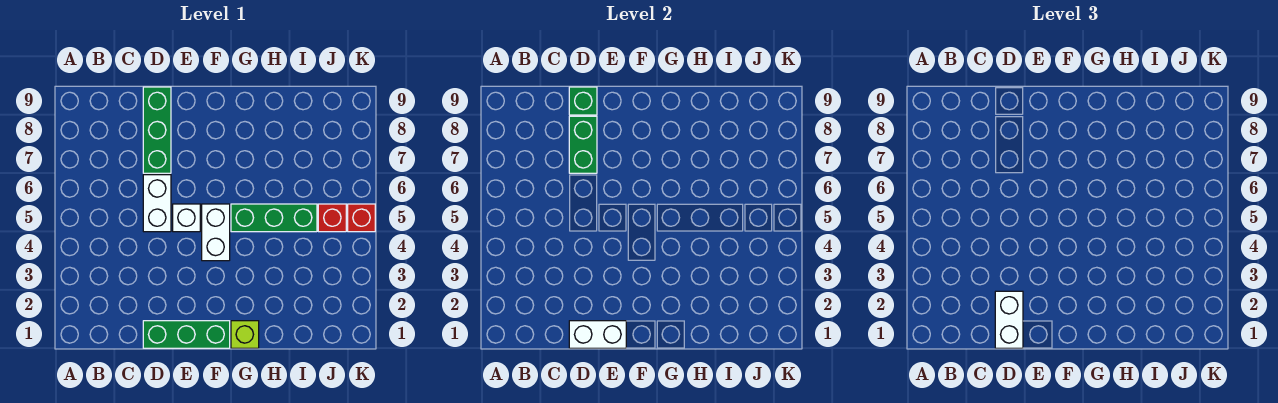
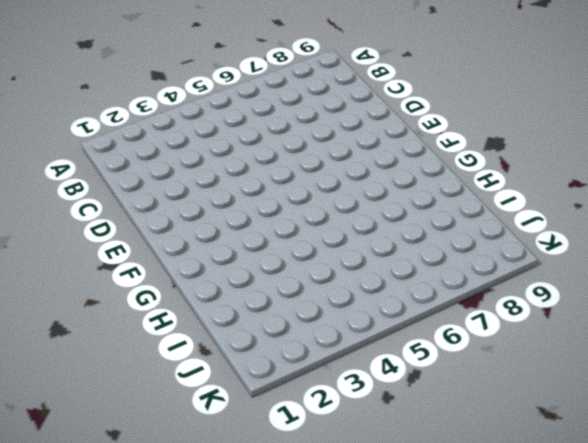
none -> green brick D1:F1 level 1
none -> white brick D5:D6 level 1
none -> green brick D7:D9 level 1

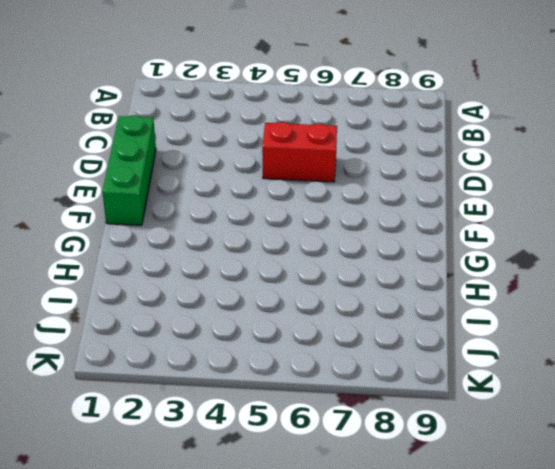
red brick D5:D6 level 1 -> white brick D5:D6 level 1
none -> green brick D7:D9 level 1
none -> white brick E5 level 1
none -> white brick F4:F5 level 1

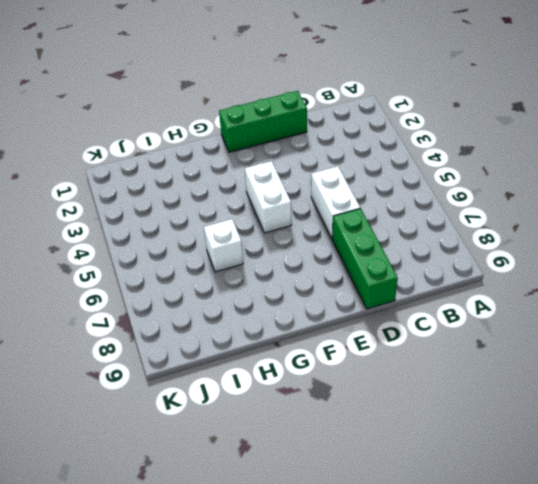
white brick H6 level 1 -> white brick E5 level 1
none -> lime brick G1 level 1
none -> green brick G5:I5 level 1
none -> red brick J5 level 1

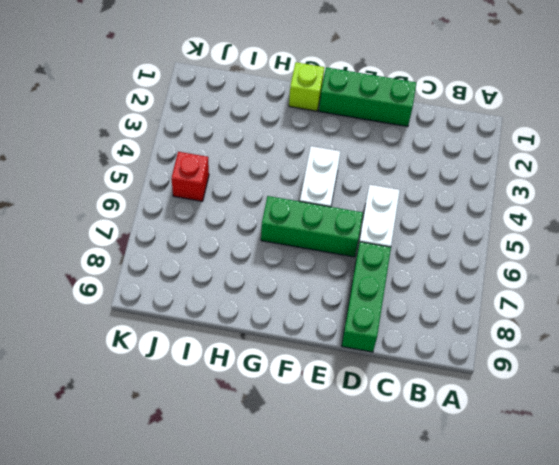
green brick E6:G6 level 1 -> green brick G5:I5 level 1
none -> white brick E5 level 1
none -> red brick K5 level 1
none -> white brick D1:E1 level 2

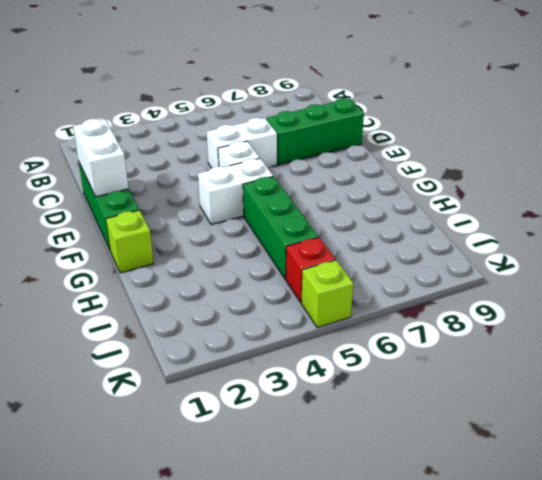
lime brick K5 level 1 -> red brick K5 level 1
none -> green brick D7:D8 level 2
none -> green brick D9 level 2
none -> white brick D1:D2 level 3

